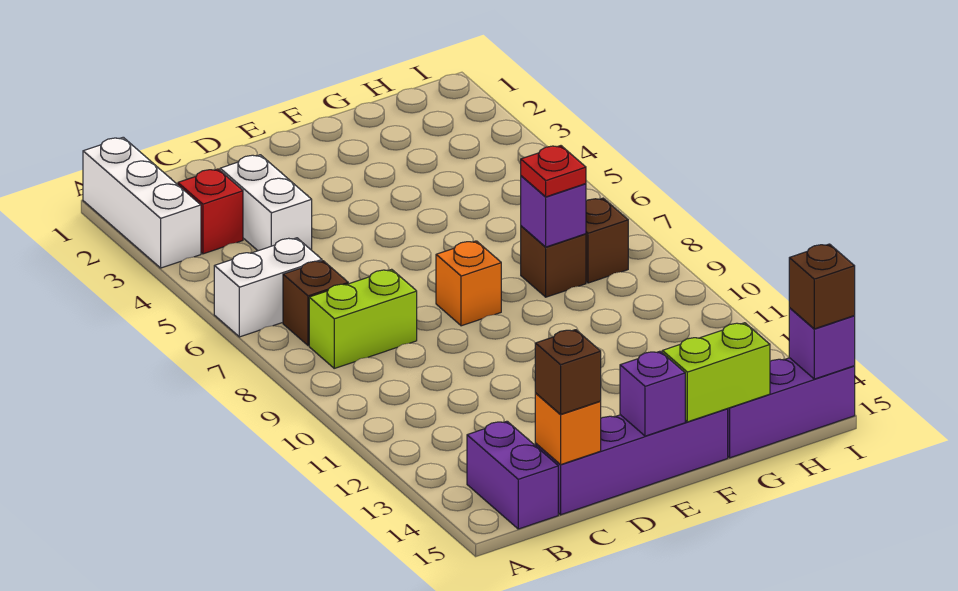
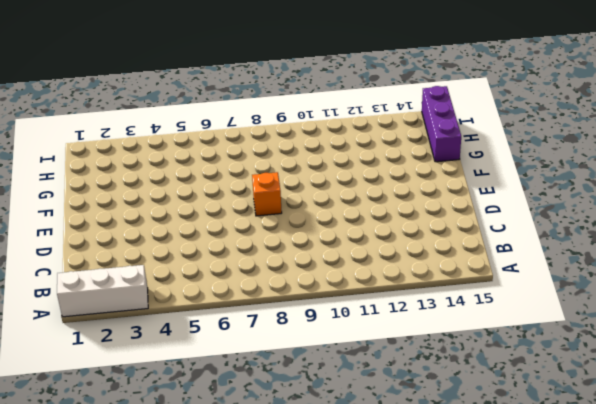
none -> white brick A6:B6 level 1
none -> red brick B3 level 1
none -> brown brick B7 level 1

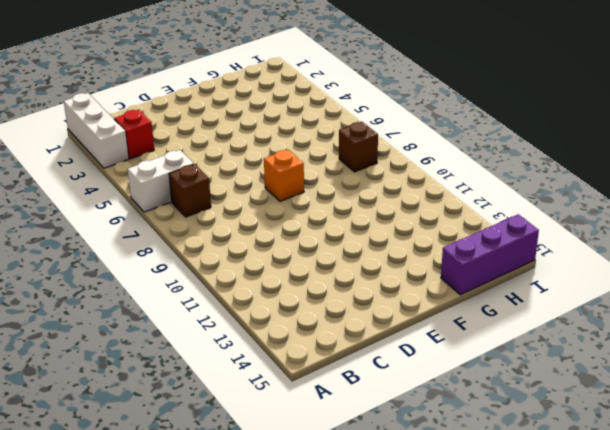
none -> lime brick B8:C8 level 1
none -> purple brick B14:B15 level 1
none -> white brick C3:C4 level 1

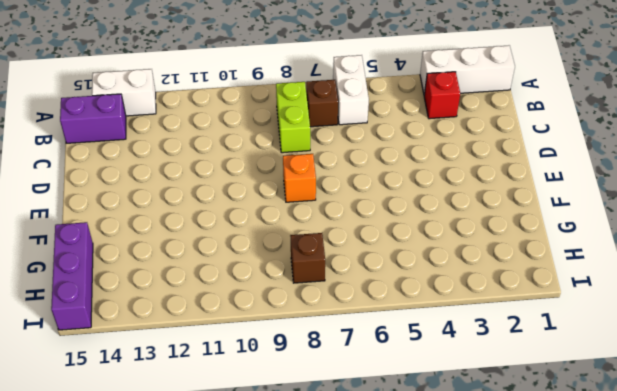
white brick A13:A14 level 1 -> white brick C3:C4 level 1
none -> purple brick C15:F15 level 1
none -> brown brick G8 level 1
none -> orange brick C15 level 2

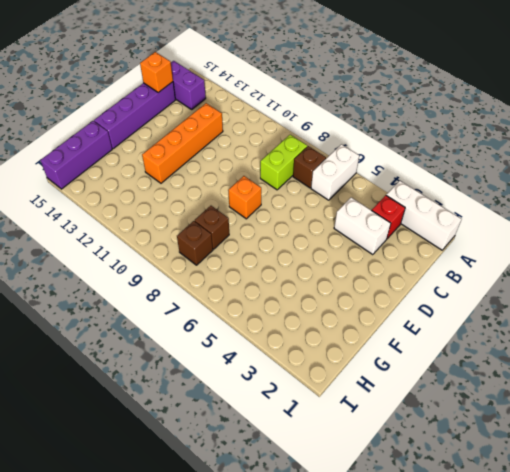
orange brick C12:F12 level 1 -> none
none -> purple brick E15 level 2
none -> lime brick F15:G15 level 2
none -> purple brick G8 level 2

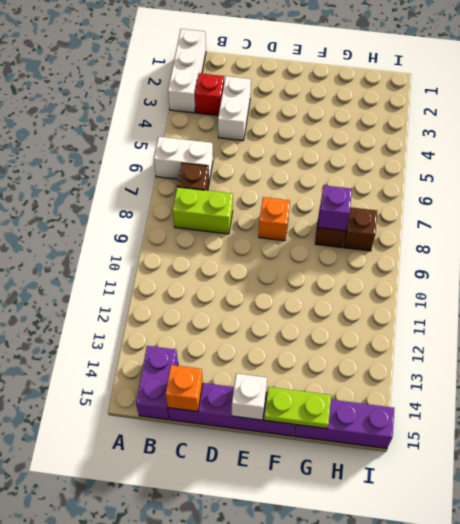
white brick E15 level 2 -> purple brick E15 level 2
lime plate F15:G15 level 2 -> lime brick F15:G15 level 2
none -> purple brick I15 level 2
none -> brown brick C15 level 3
none -> red plate G8 level 3

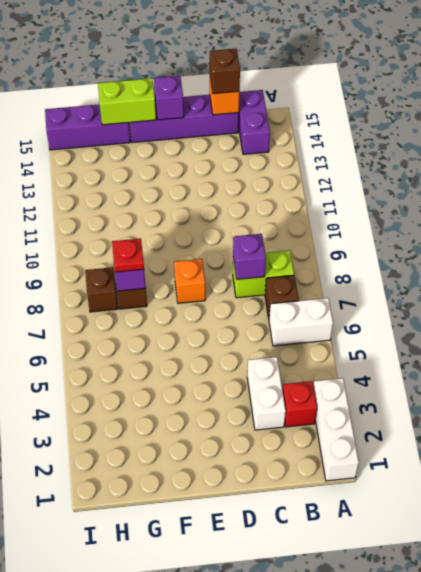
purple brick C8 level 2 -> purple brick I15 level 2
none -> brown brick I15 level 3

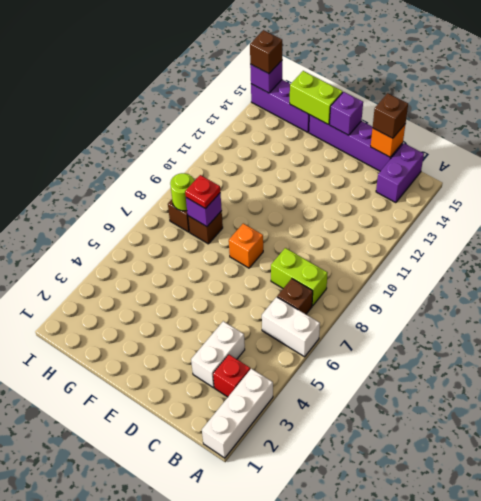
lime round brick H8 level 2 -> none

